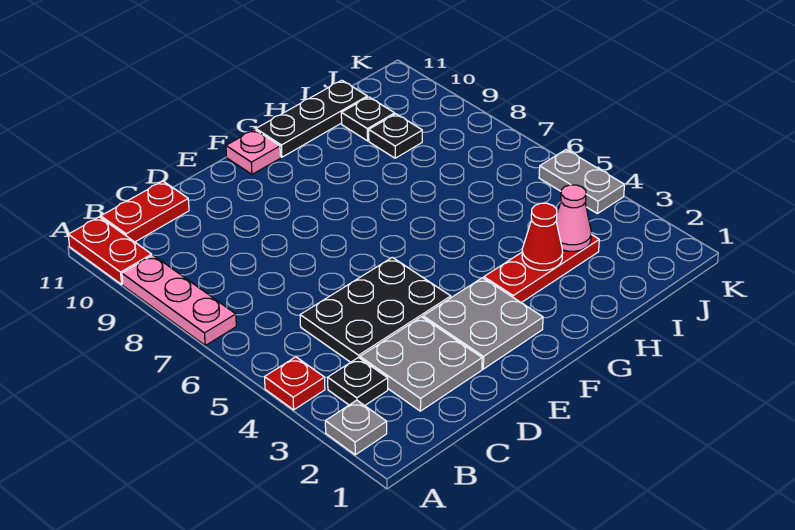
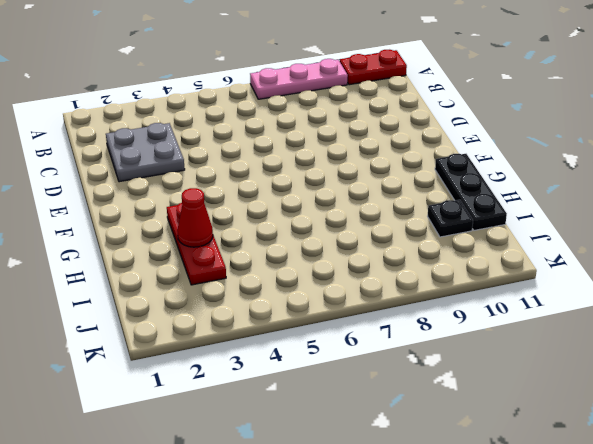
none -> grey plate A2 level 1
none -> red plate A4 level 1
none -> black plate B3 level 1

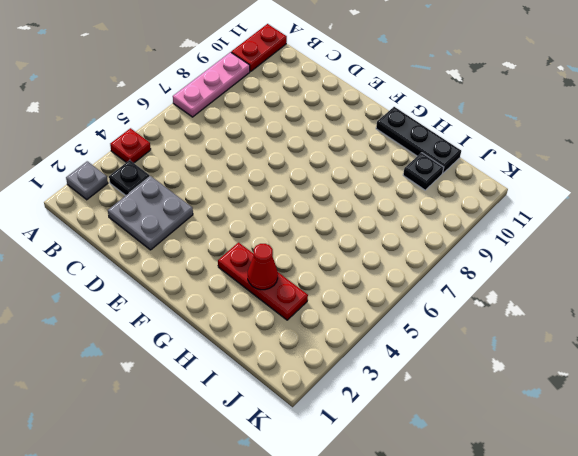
none -> red plate B11:C11 level 1
none -> black plate C4:E5 level 1
none -> grey plate E2:F3 level 1

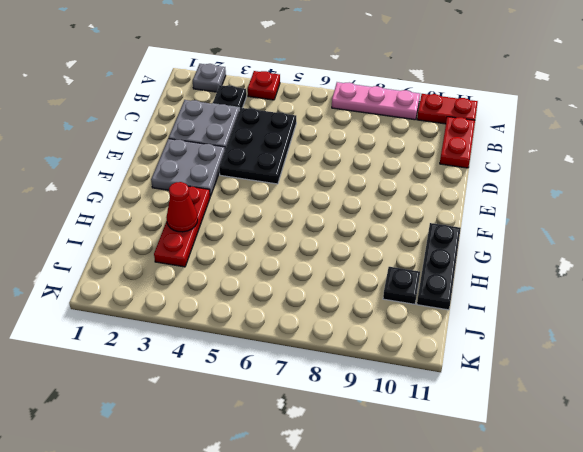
none -> pink plate F11 level 1
none -> black plate I9 level 1
none -> grey plate K4:K5 level 1

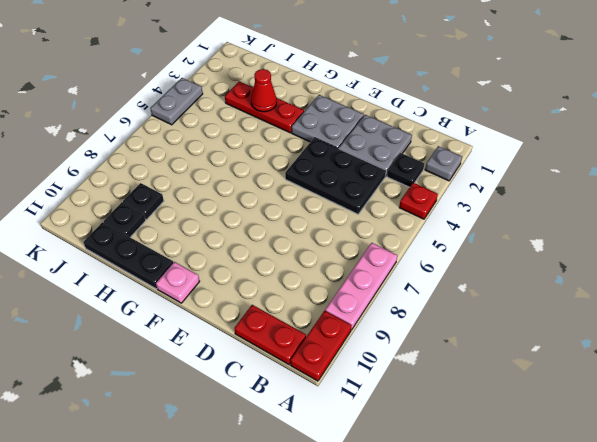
none -> pink cone I3 level 2

